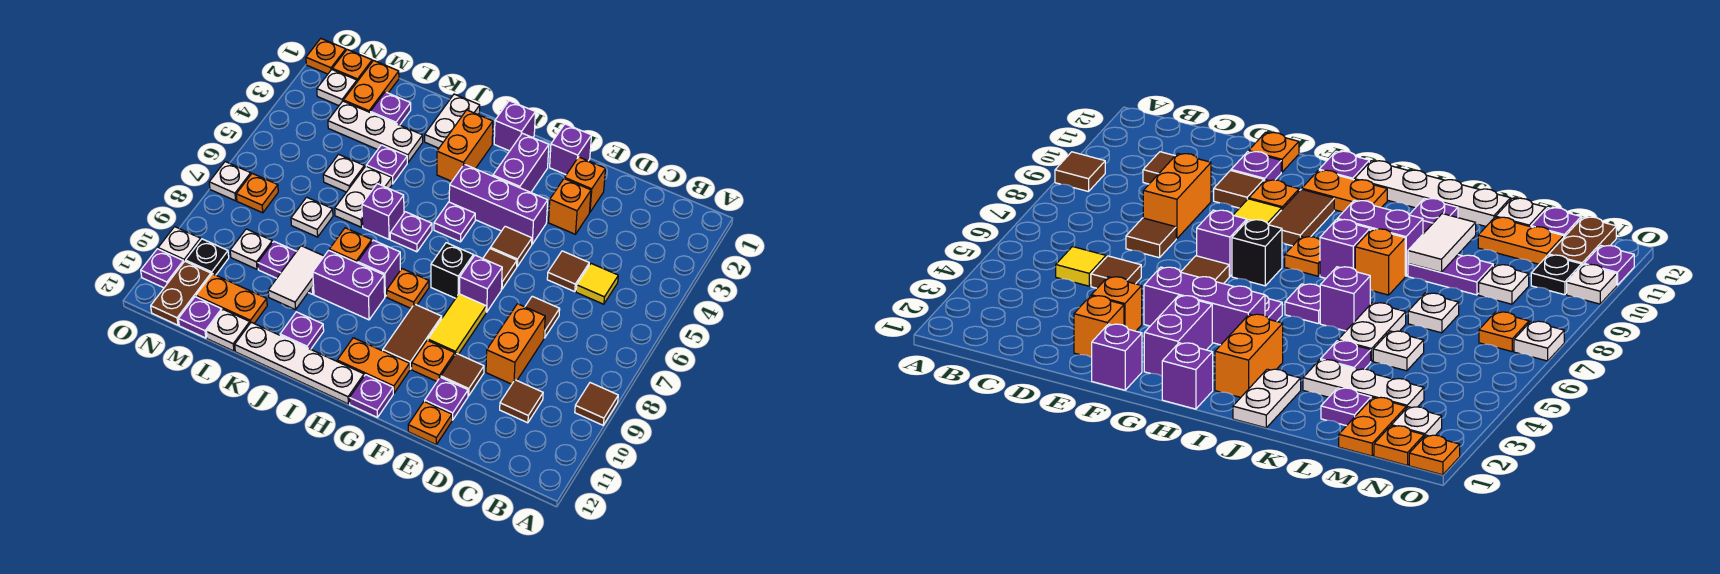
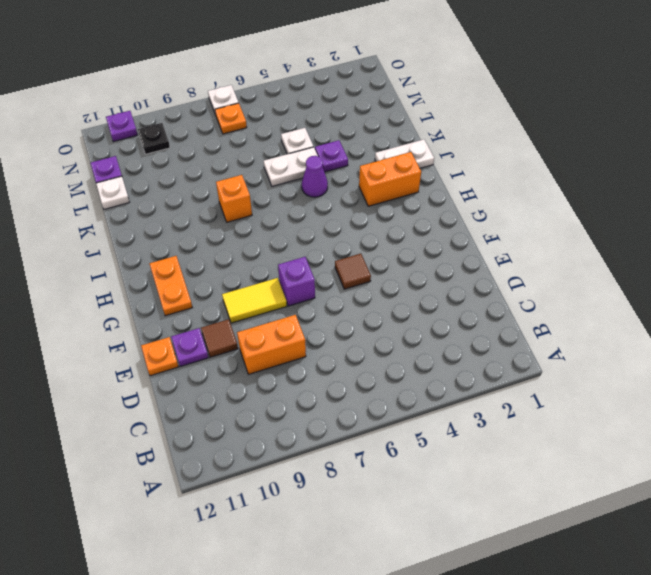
purple cone J5 level 1 -> none
none -> brown tile A9 level 1
none -> yellow tile C5 level 1
none -> brown tile C10 level 1
none -> brown tile D5 level 1

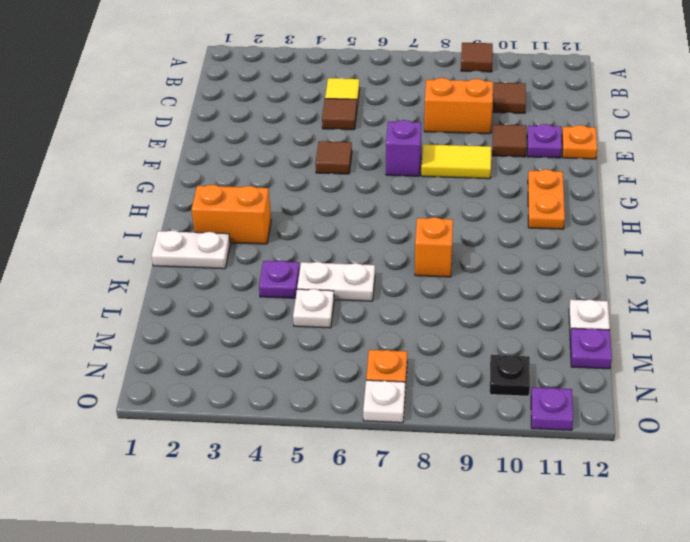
none -> brown tile D7 level 1
none -> orange brick E2 level 1
none -> orange brick E3 level 1
none -> purple brick F1 level 1

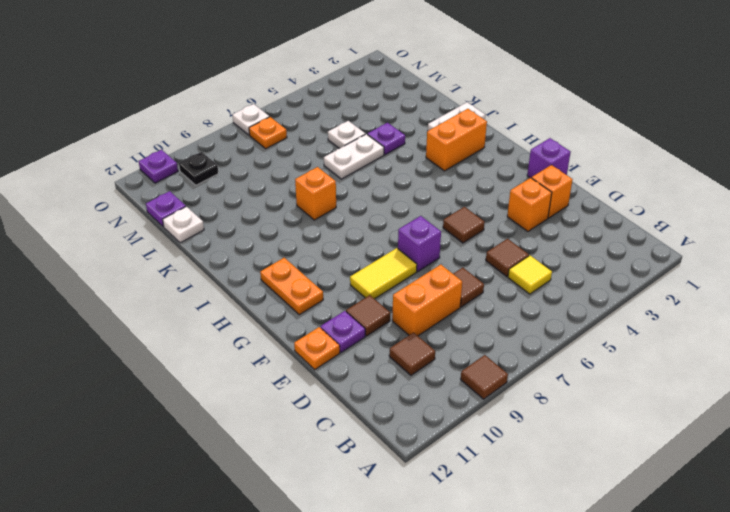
none -> purple brick F4:H4 level 1
none -> brown tile F6 level 1
none -> orange plate F10 level 1
none -> purple brick G2:G3 level 1

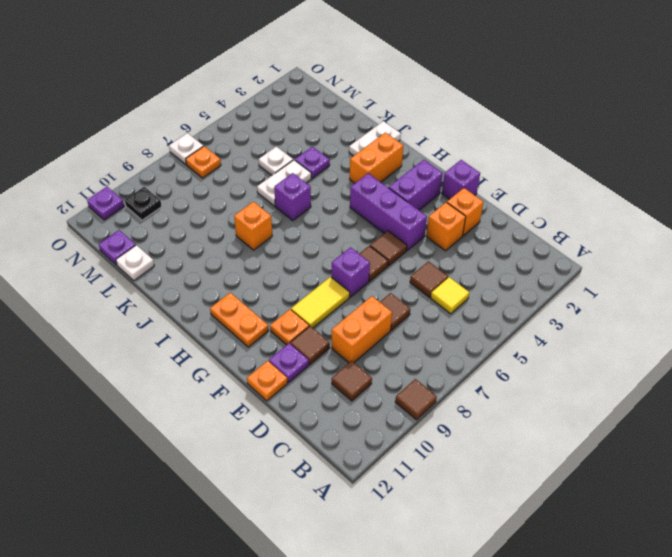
none -> black brick G7 level 1
none -> brown tile G9:G10 level 1
none -> purple plate G12 level 1
none -> purple brick H1 level 1

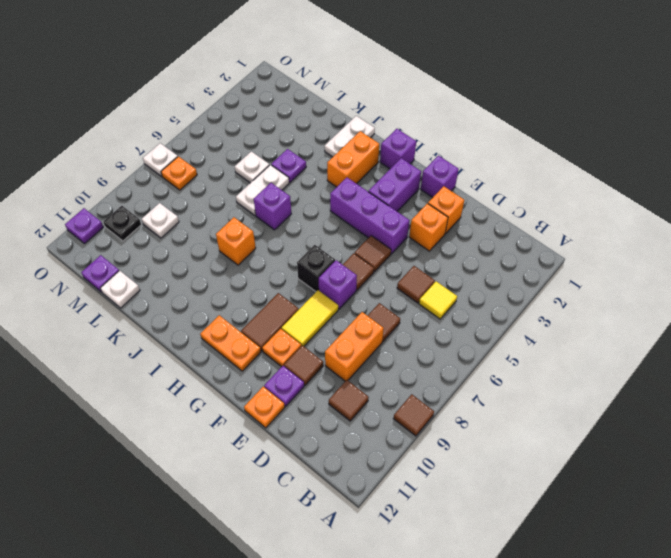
none -> purple plate G12 level 1
none -> purple plate H5 level 1
none -> orange plate H8 level 1
none -> white plate H12:K12 level 1

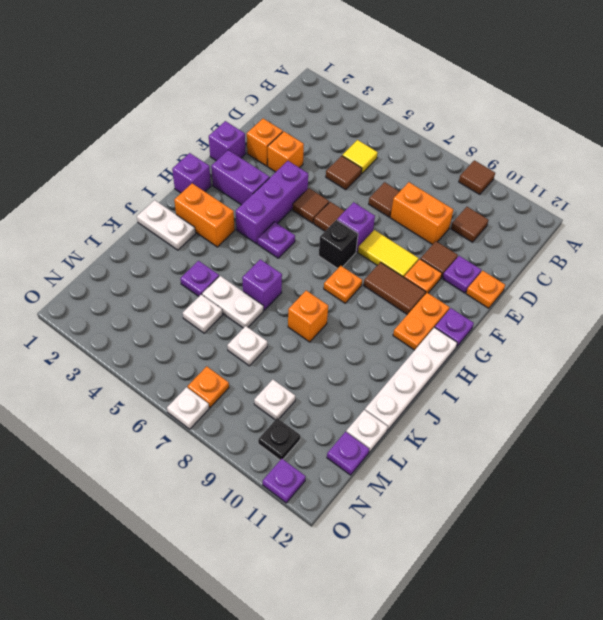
none -> purple plate I6 level 1
none -> purple brick I8 level 1
none -> purple brick I9:J9 level 1
none -> purple plate J11 level 1

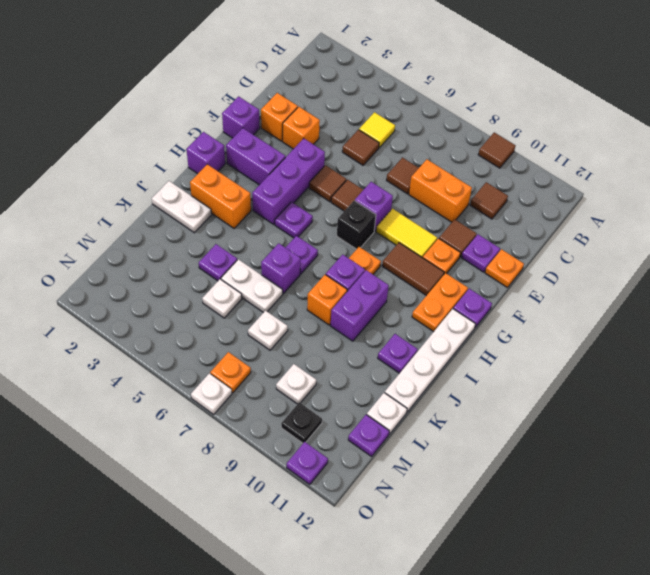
none -> white plate K3:M3 level 1
none -> purple plate K9:L9 level 1
none -> purple plate L2 level 1
none -> orange plate L11:M11 level 1

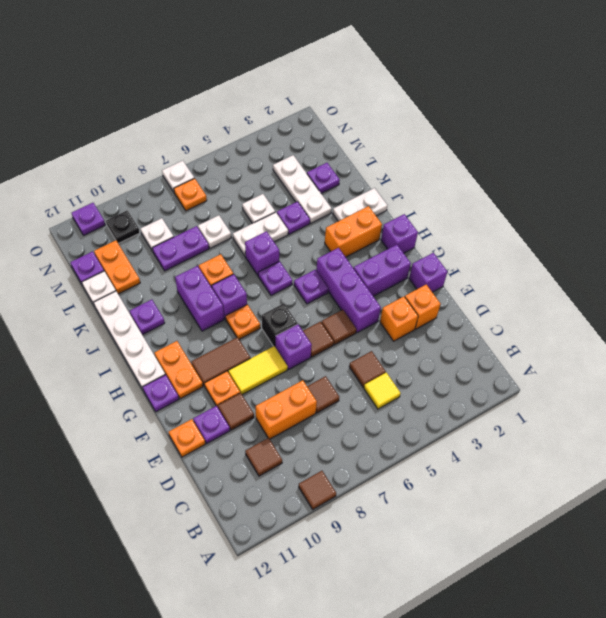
purple plate L8:L9 level 1 -> purple plate K9:L9 level 1
none -> orange plate M1:M2 level 1
none -> orange plate N1 level 1
none -> white plate N2 level 1
none -> brown plate N11:N12 level 1

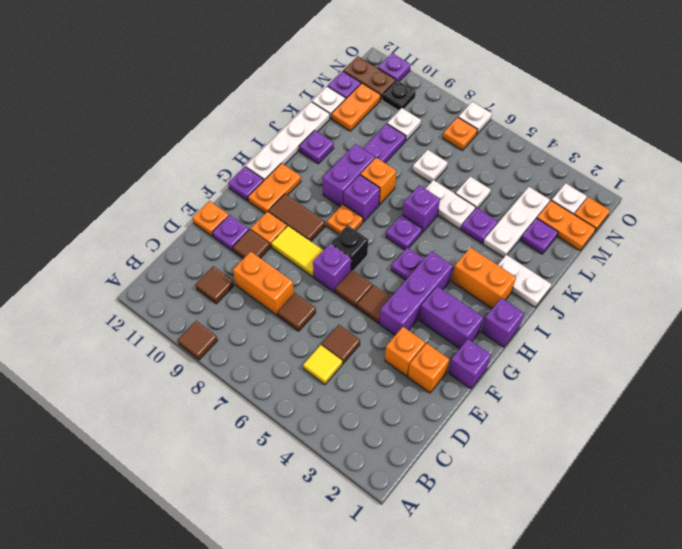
none -> orange plate O1 level 1
none -> white plate O10 level 1
none -> white tile K9:K10 level 2

